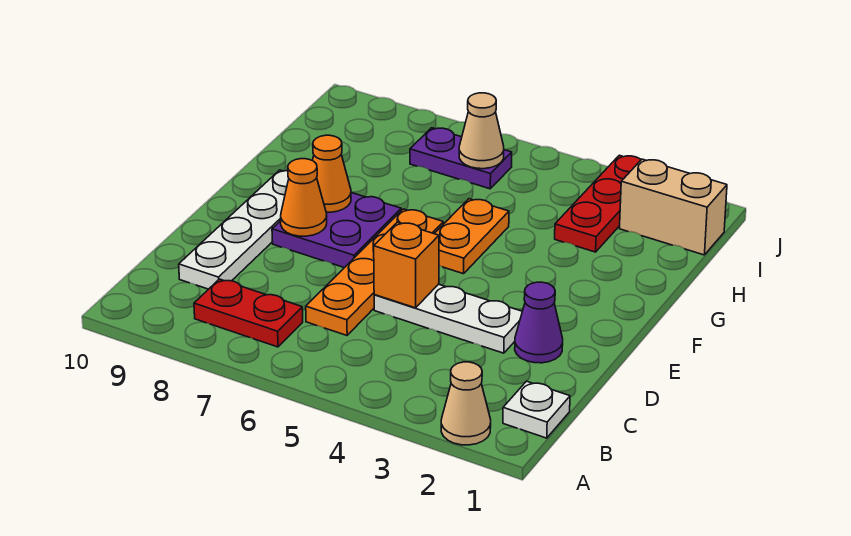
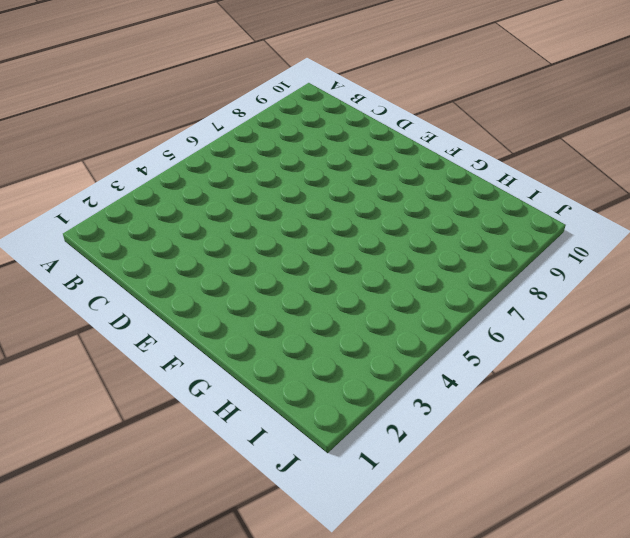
none -> tan cone A2 level 1
none -> white plate B1 level 1
none -> red plate B7:B8 level 1

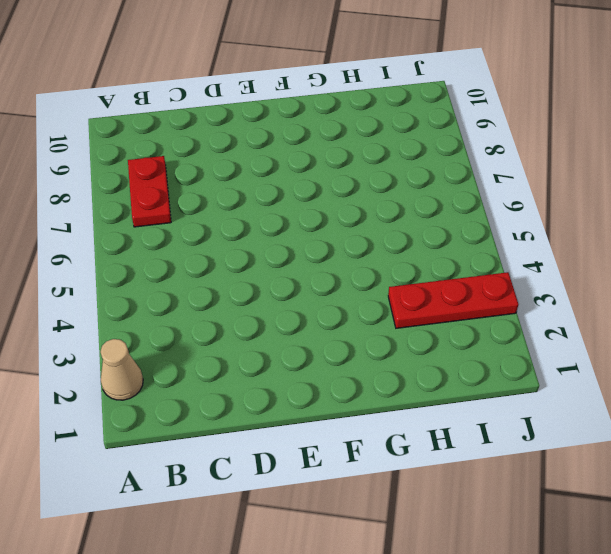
none -> white plate B1 level 1
none -> orange plate C6:F6 level 1
none -> white plate C9:F9 level 1

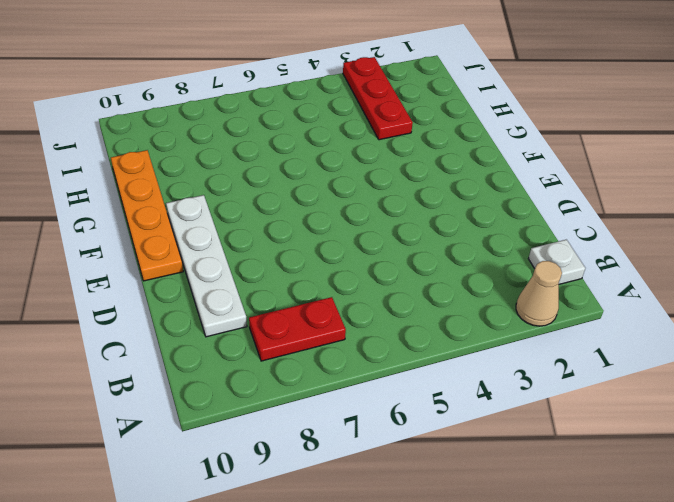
orange plate E10:H10 level 1 -> orange plate C6:F6 level 1
none -> purple cone D2 level 1
none -> white plate D3:D5 level 1
none -> purple plate E7:F8 level 1

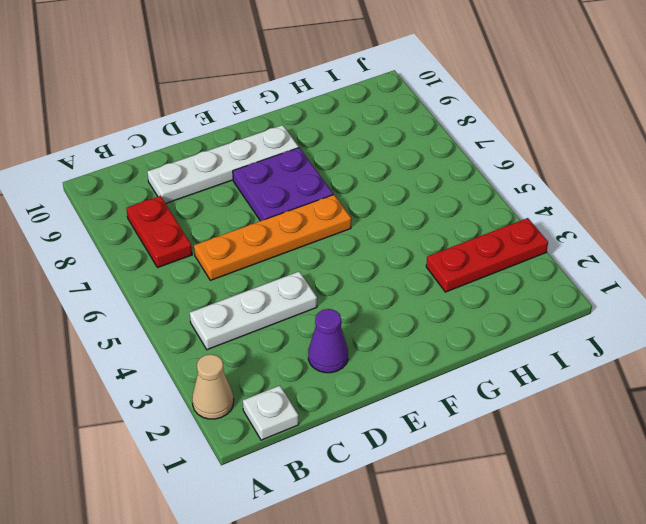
white plate B4:D4 level 1 -> white plate D3:D5 level 1
none -> orange plate F5:G5 level 1
none -> tan brick I1:I2 level 1
none -> purple plate I6:I7 level 1

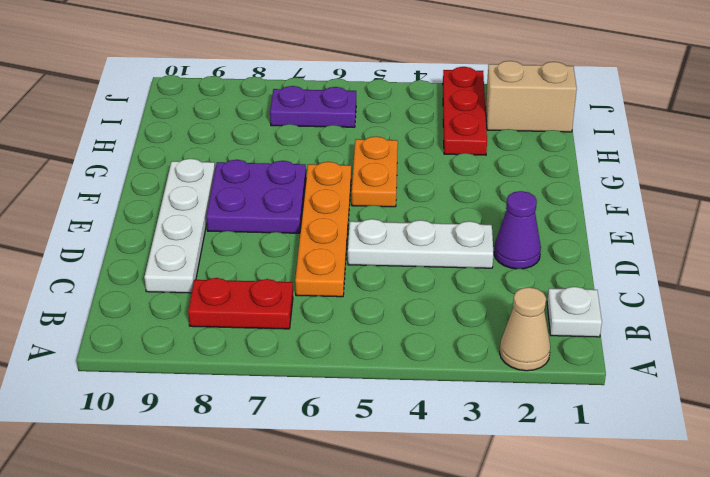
none -> orange brick D5 level 2
none -> orange cone E8 level 2
none -> orange cone F8 level 2

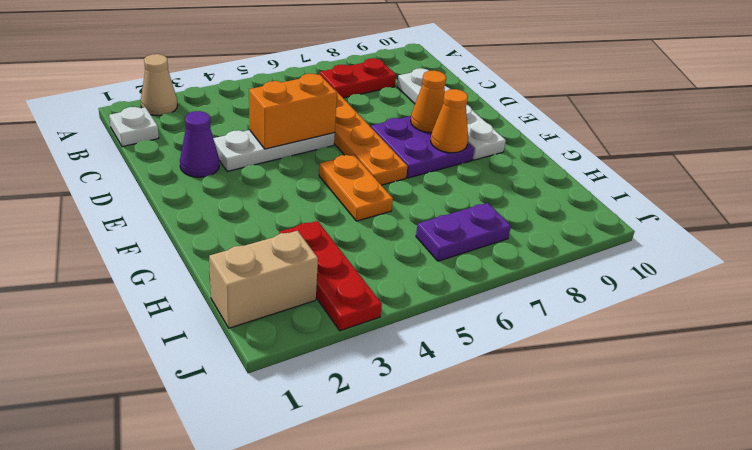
orange brick D4:D5 level 2 -> orange brick D5 level 2
none -> tan cone I6 level 2

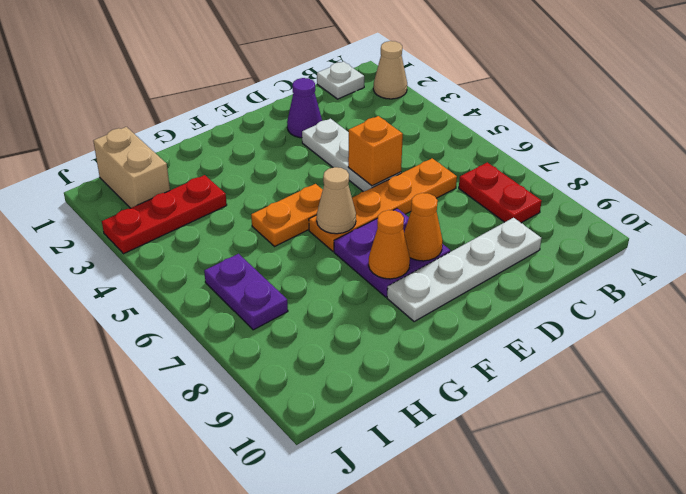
tan cone F6 level 2 -> tan cone I6 level 2

